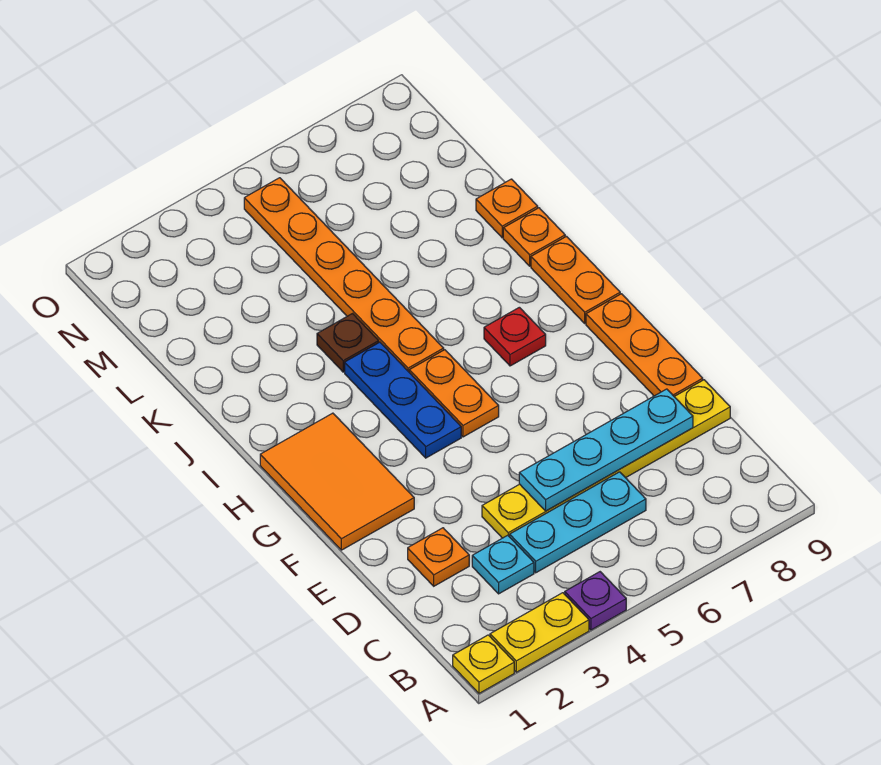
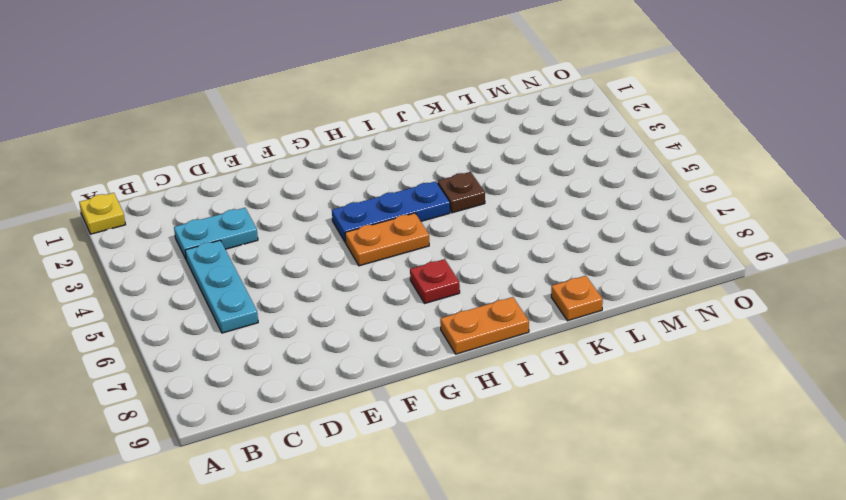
cyan plate C3:D3 level 1 -> cyan plate C3 level 1
none -> yellow plate A2:A3 level 1
none -> purple plate A4 level 1
none -> orange plate D2 level 1

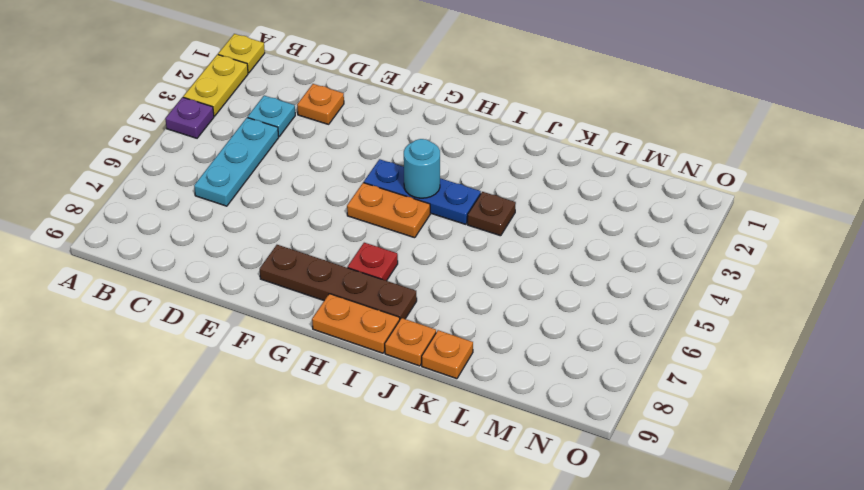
brown plate F8:I8 level 1 -> none
cyan round brick H4 level 2 -> none
none -> yellow plate D4:D9 level 1
none -> orange plate E9:G9 level 1
none -> orange tile F1:H2 level 1

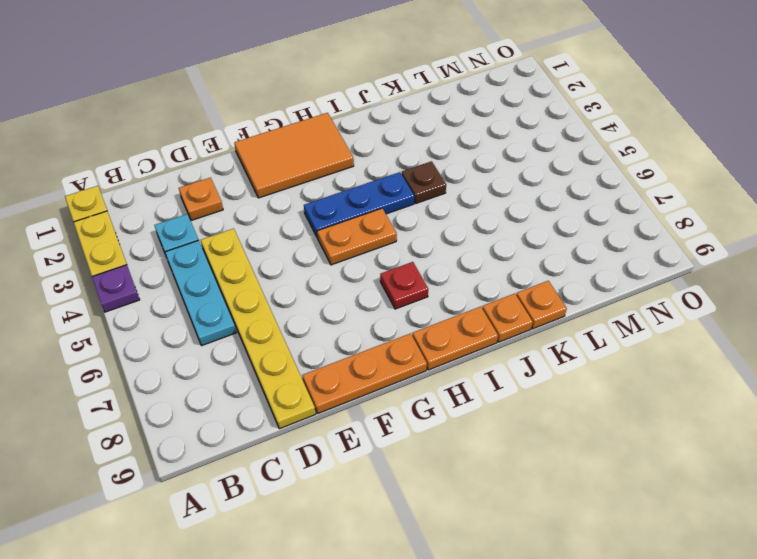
none -> orange plate I5:N5 level 1
none -> cyan plate D5:D8 level 2

